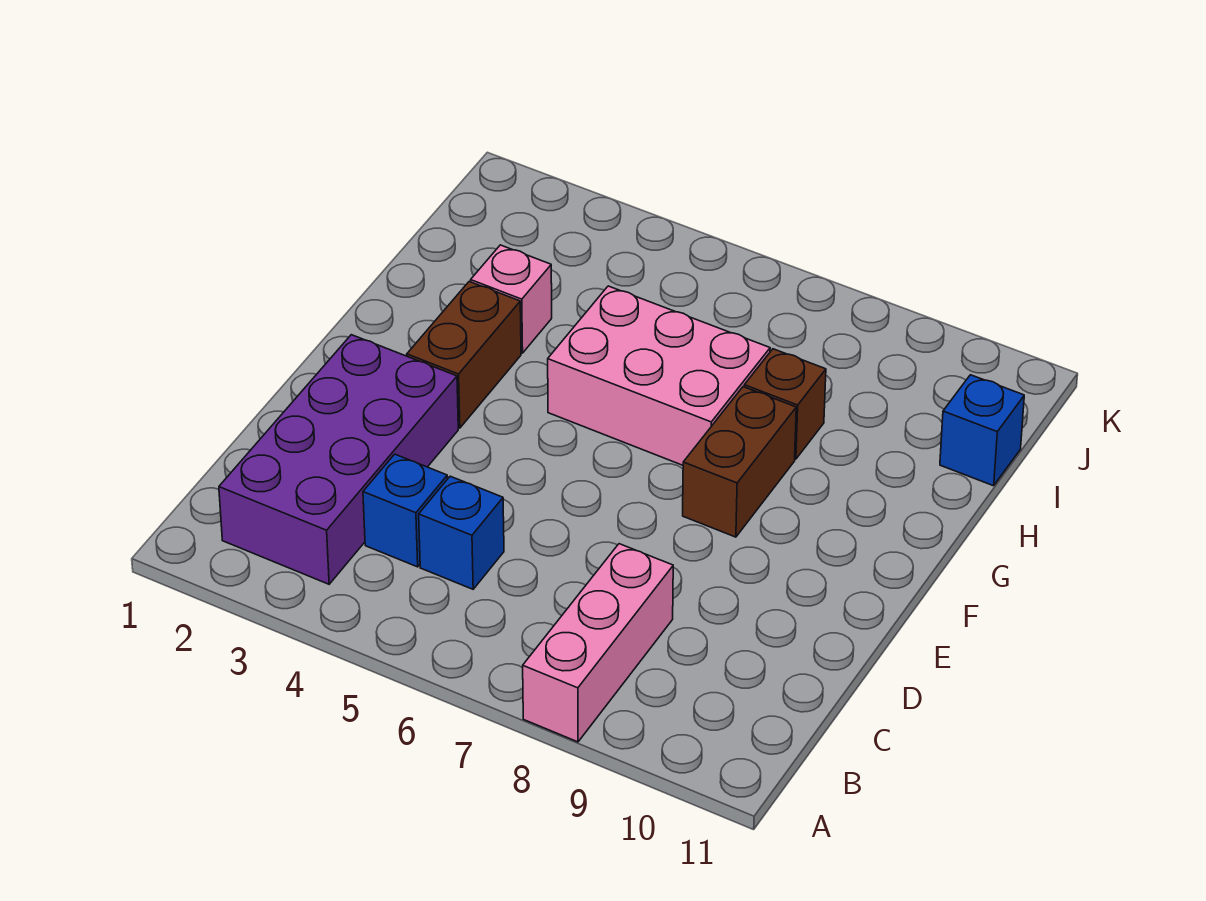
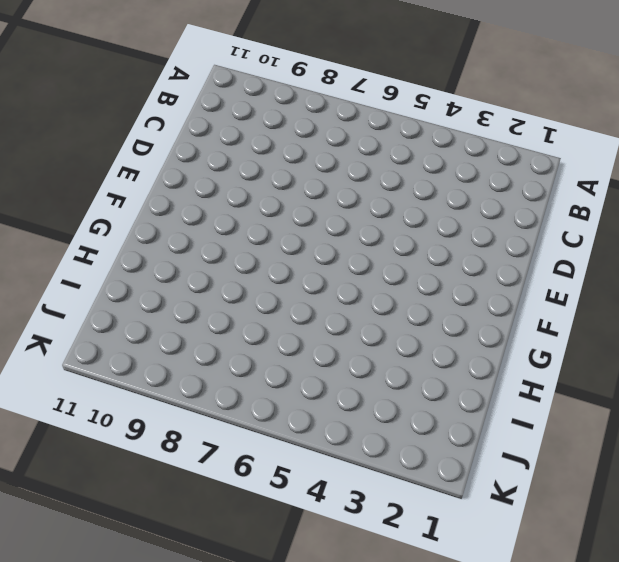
none -> pink brick A8:C8 level 1
none -> purple brick B2:E3 level 1

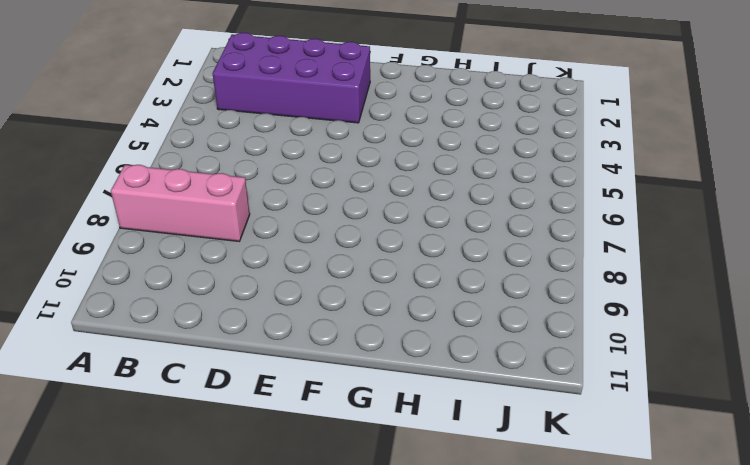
none -> blue brick C4 level 1
none -> blue brick C5 level 1

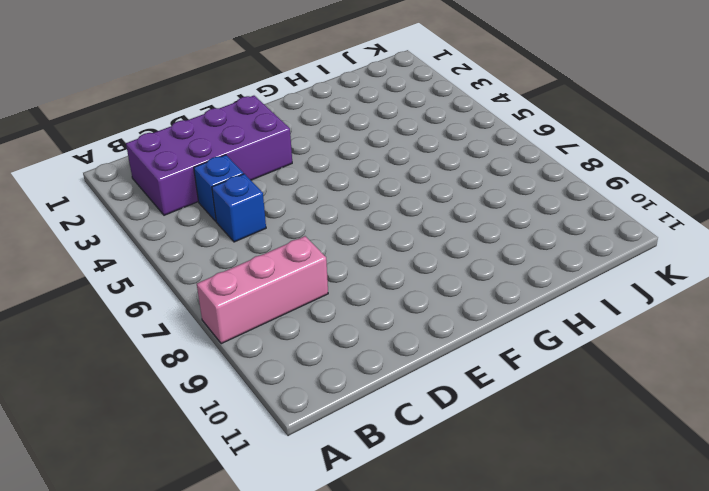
none -> brown brick F3:G3 level 1
none -> brown brick F8:G8 level 1

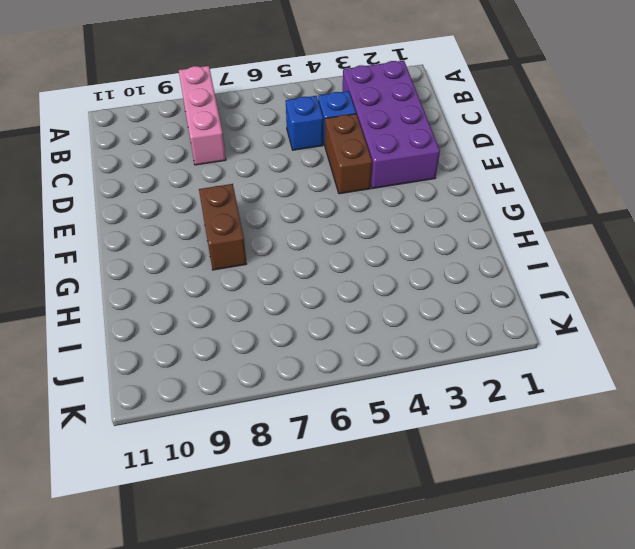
brown brick D4:E4 level 1 -> brown brick F3:G3 level 1
none -> pink brick G5:H7 level 1
none -> pink brick H3 level 1

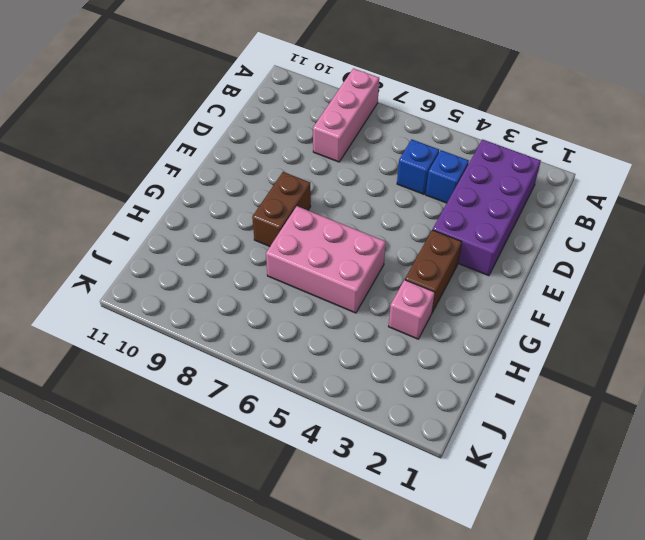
none -> brown brick H8 level 1
none -> blue brick I11 level 1

